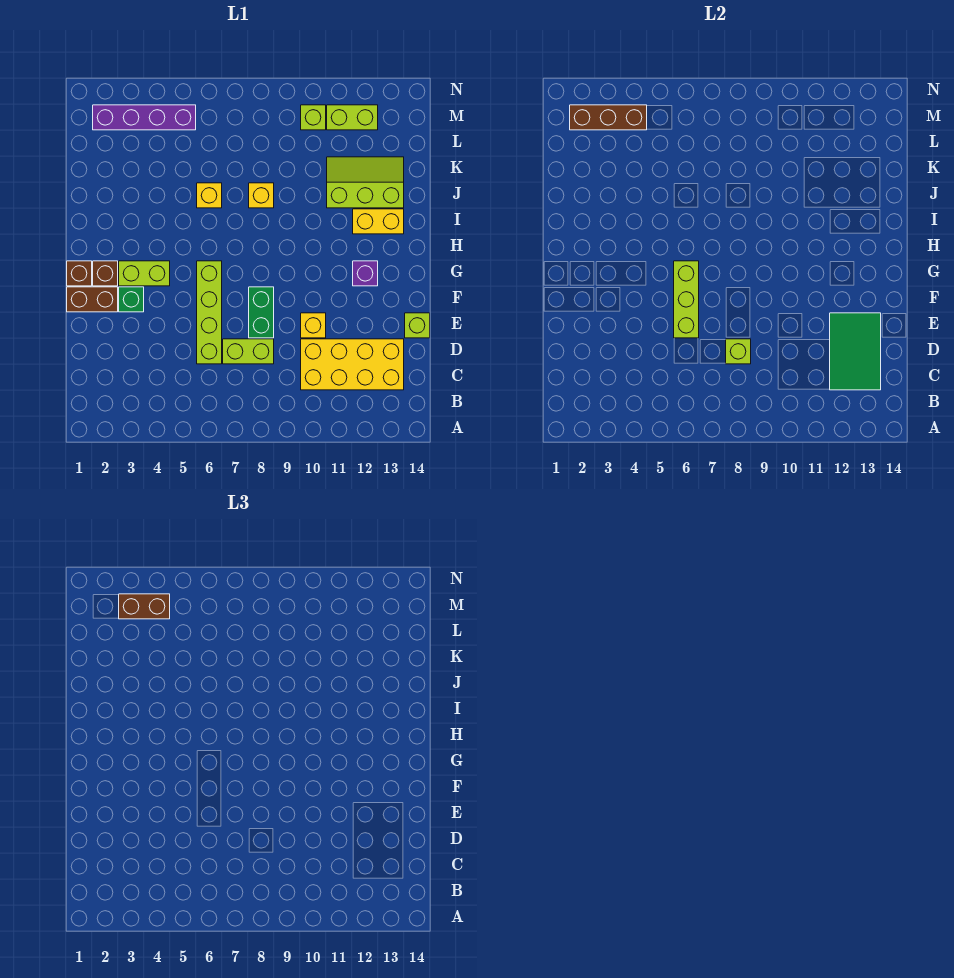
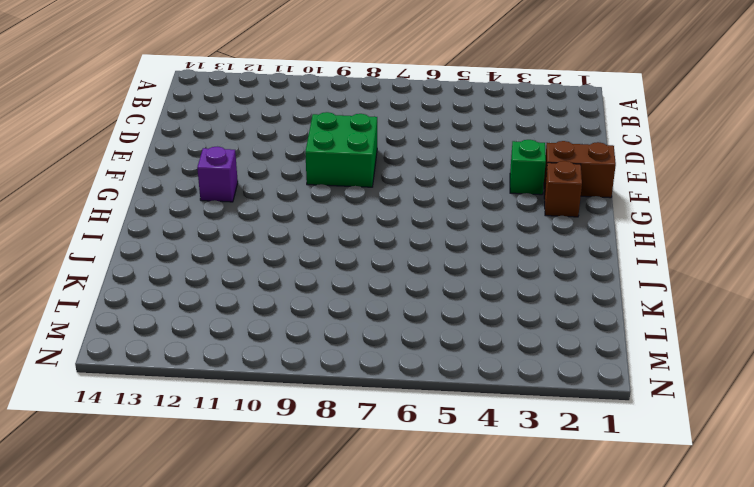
green brick E8:F9 level 1 -> green brick E8:F8 level 1
none -> yellow brick C10:D13 level 1
none -> lime brick D6:G6 level 1
none -> lime brick D7:D8 level 1

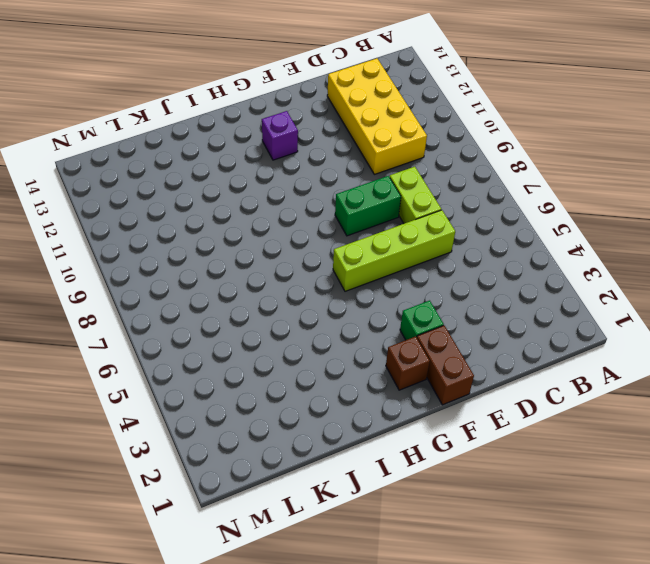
none -> yellow brick E10 level 1
none -> lime brick E14 level 1
none -> brown brick G1 level 1

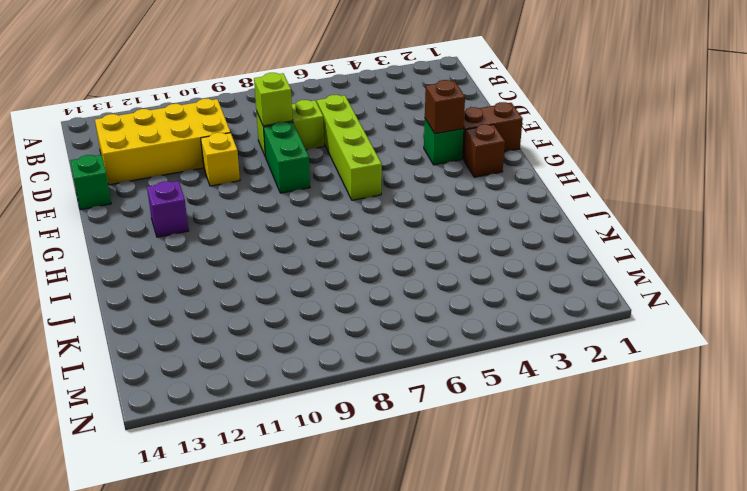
green brick E14 level 1 -> lime brick E14 level 1
brown brick F3 level 2 -> brown brick G1 level 1
none -> lime brick G3:G4 level 1
none -> yellow brick I12:I13 level 1
none -> yellow brick J6 level 1

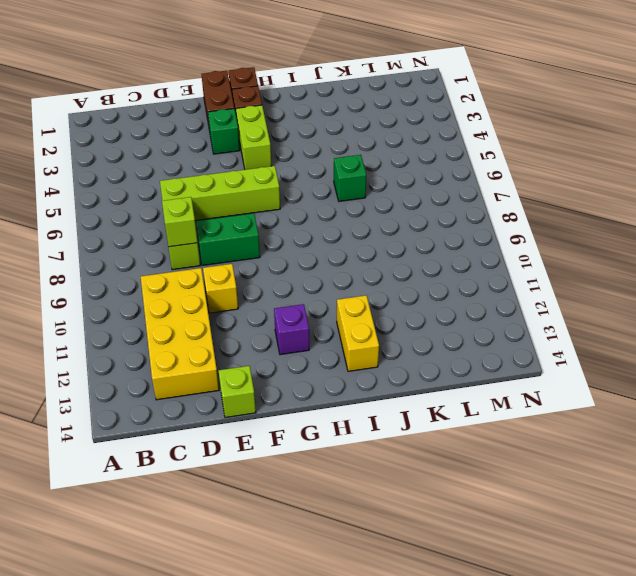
green brick J6 level 1 -> yellow brick J6 level 1
none -> yellow brick J8 level 1
none -> lime slope J11:K13 level 1 top J
none -> purple brick M2:M5 level 1

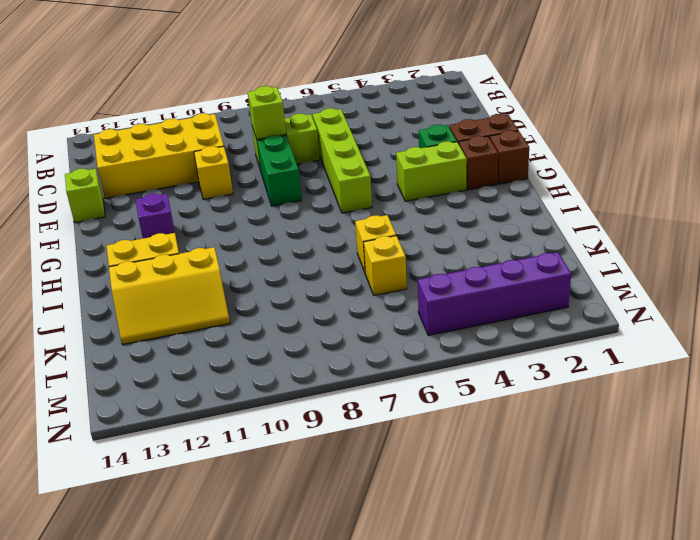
yellow slope J11:K13 level 1 top J -> lime slope J11:K13 level 1 top J
yellow brick K6 level 1 -> yellow brick J8 level 1
none -> lime brick M10 level 1
none -> lime brick M11:M12 level 1
none -> green tile C12:E13 level 2

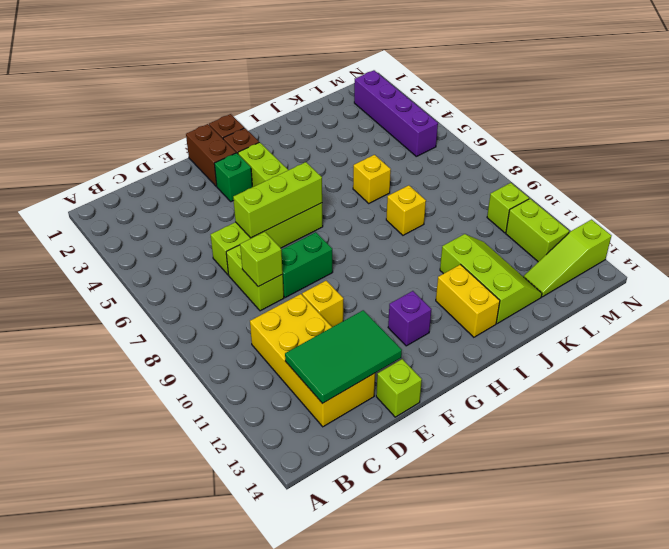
lime slope L13:N13 level 1 top N -> none
none -> brown brick M2:M4 level 2
none -> brown brick M3:M4 level 3

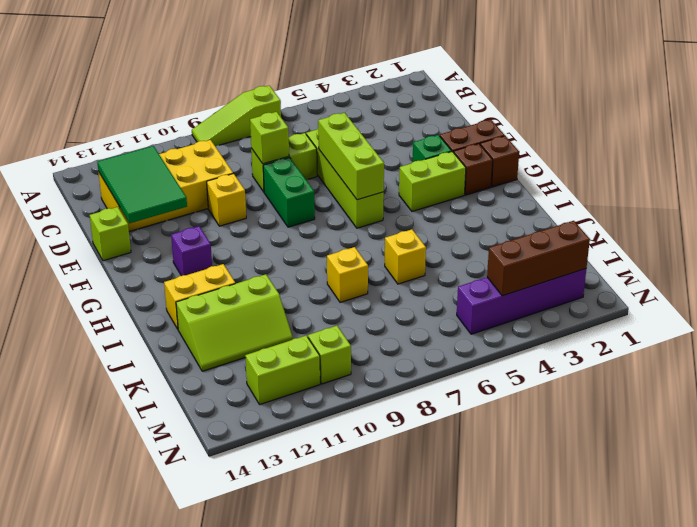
lime slope A7:A9 level 1 top 7 -> none
none -> brown brick M3:M4 level 3

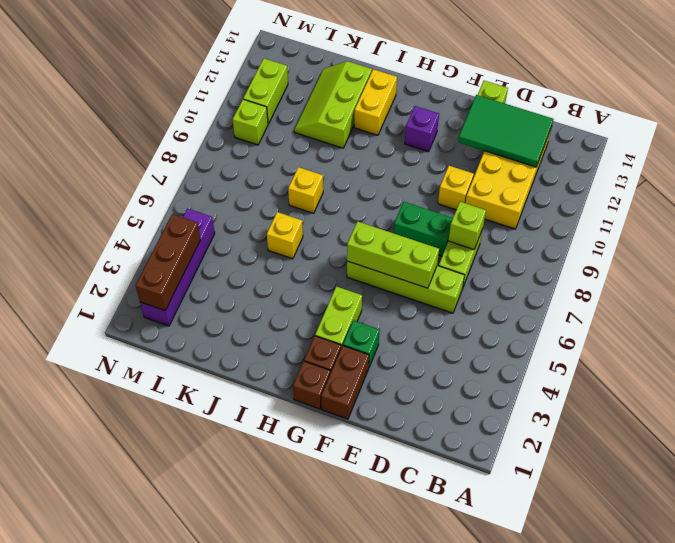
none -> brown brick M3:M4 level 3

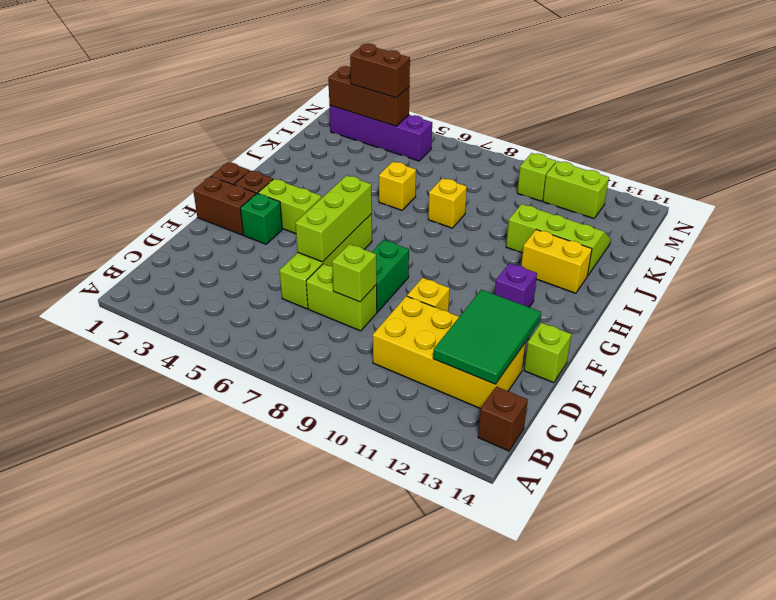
brown brick B14 level 1 -> none

